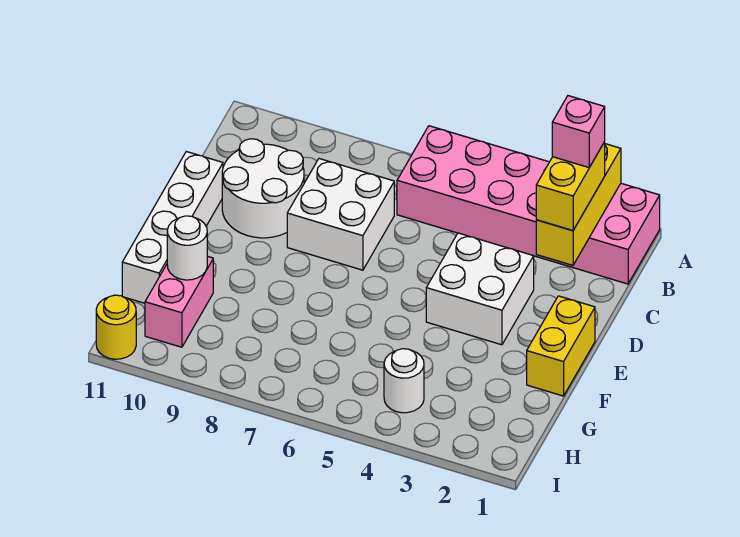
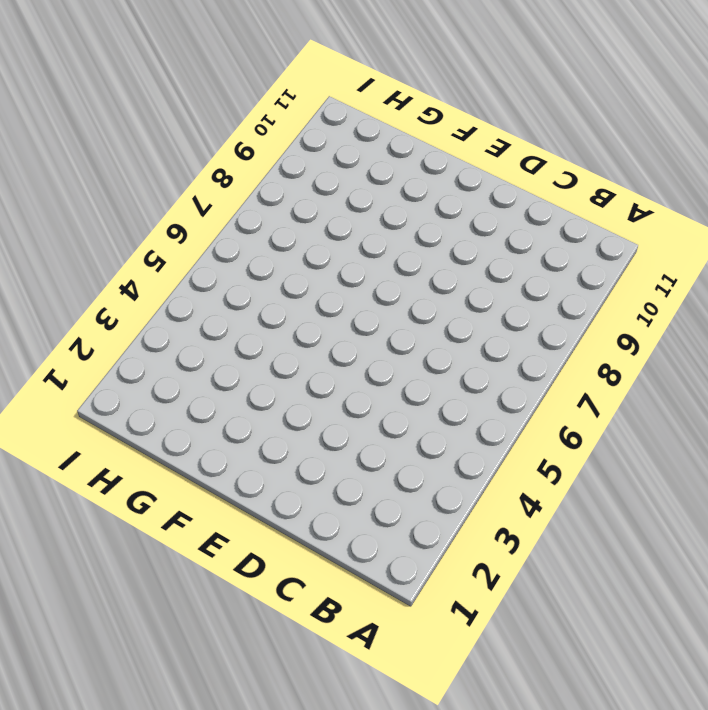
none -> pink brick A1:B6 level 1
none -> white brick C7:D8 level 1
none -> white round brick C9:D10 level 1

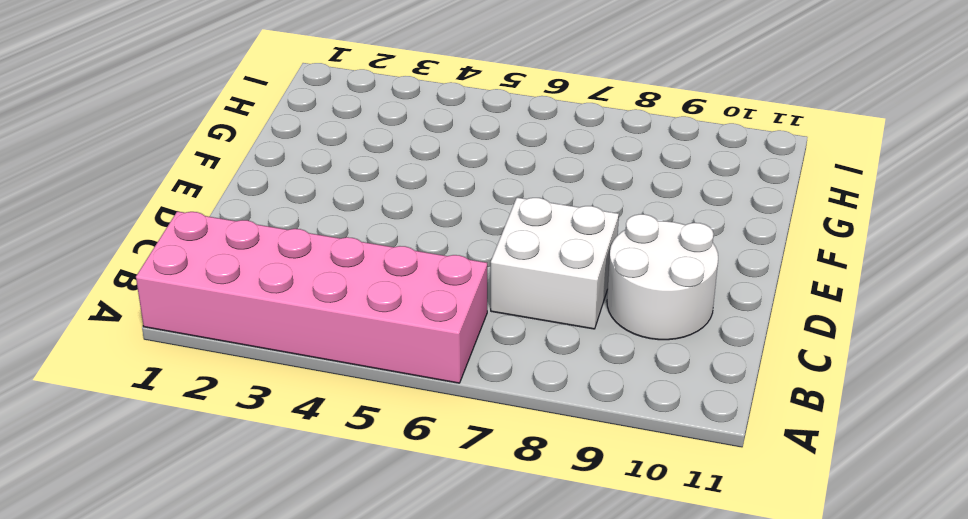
none -> white brick D3:E4 level 1
none -> white brick D11:G11 level 1
none -> yellow brick E1:F1 level 1

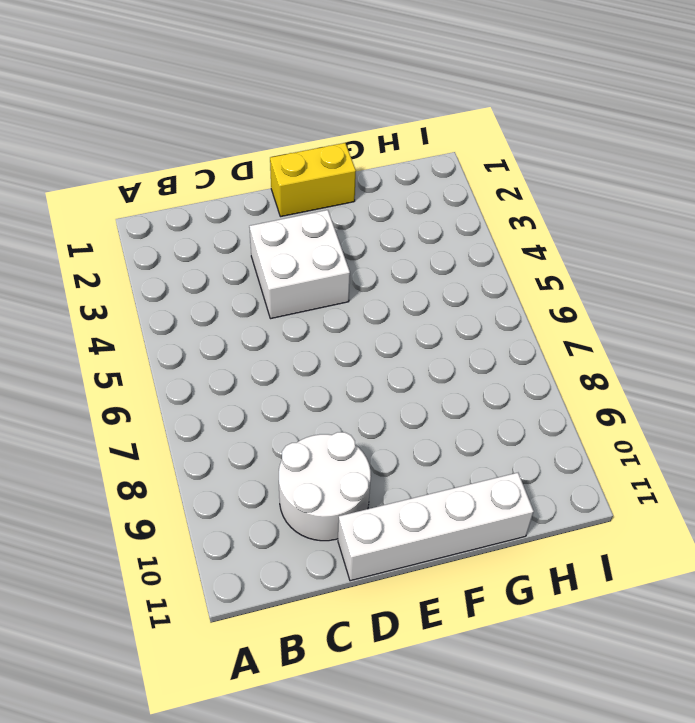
none -> pink brick A1:B6 level 1
none -> white brick C7:D8 level 1
none -> pink brick G10:H10 level 1

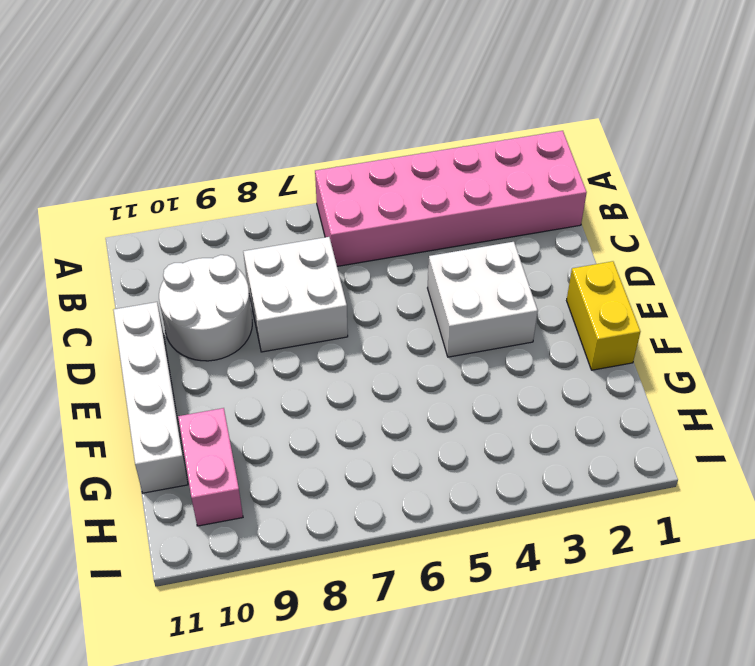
none -> white round brick H4 level 1
none -> yellow round brick I11 level 1
none -> yellow brick A2:C2 level 2

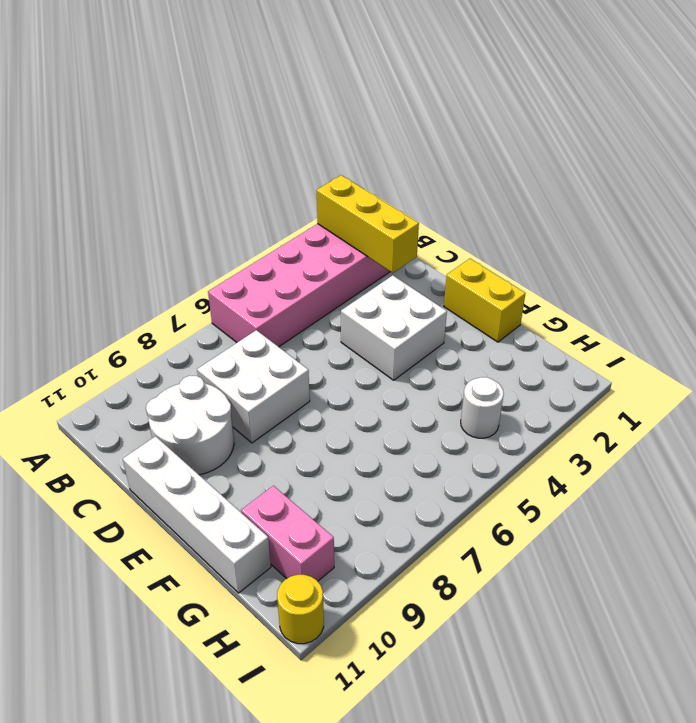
none -> white round brick G10 level 2
none -> yellow brick B2:C2 level 3
none -> pink brick B2 level 4

